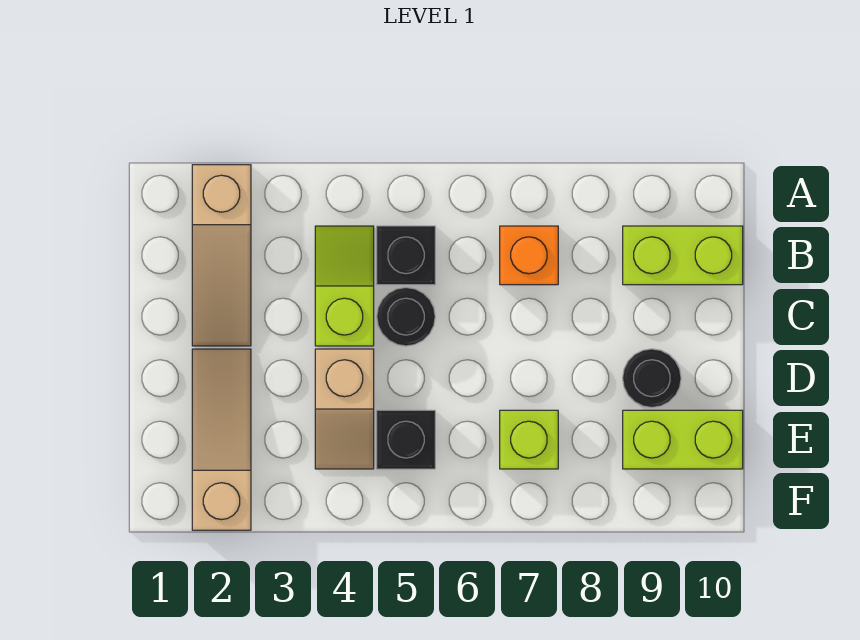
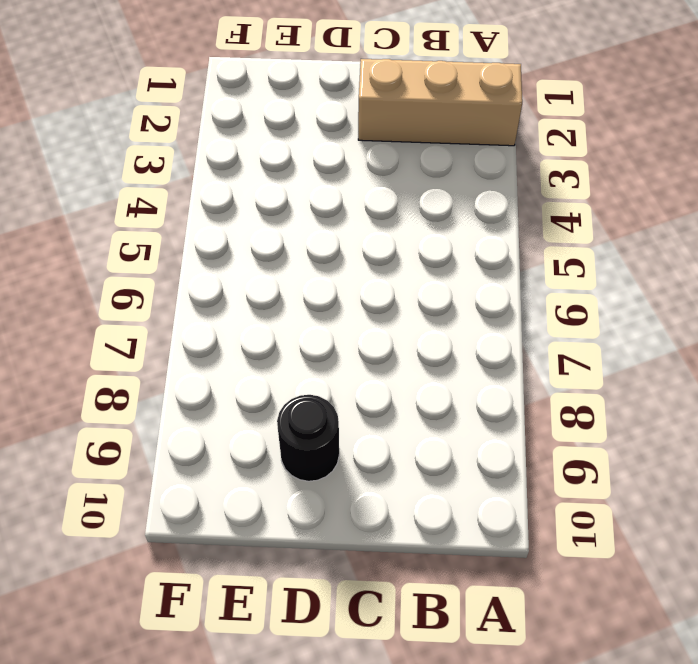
tan brick A2:C2 level 1 -> tan slope A2:C2 level 1 top A
none -> lime slope B4:C4 level 1 top C
none -> black brick B5 level 1
none -> orange brick B7 level 1

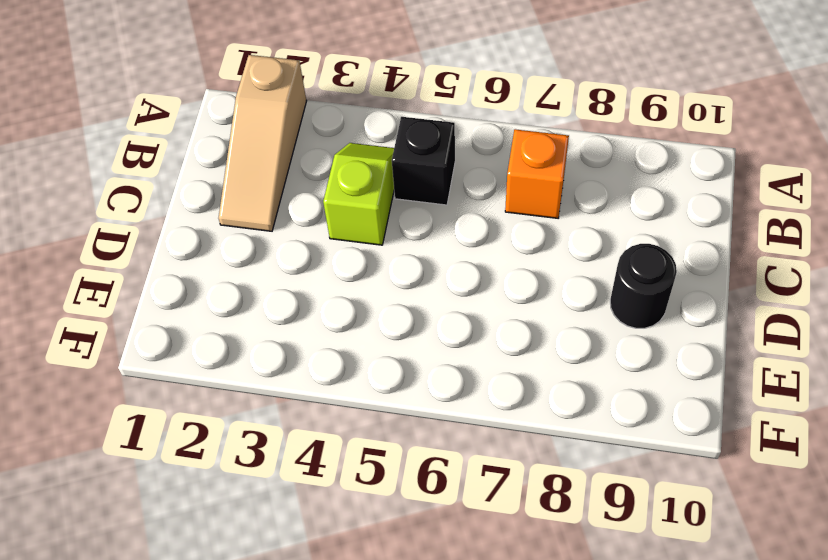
none -> lime brick B9:B10 level 1
none -> black round brick C5 level 1
none -> tan slope D2:F2 level 1 top F

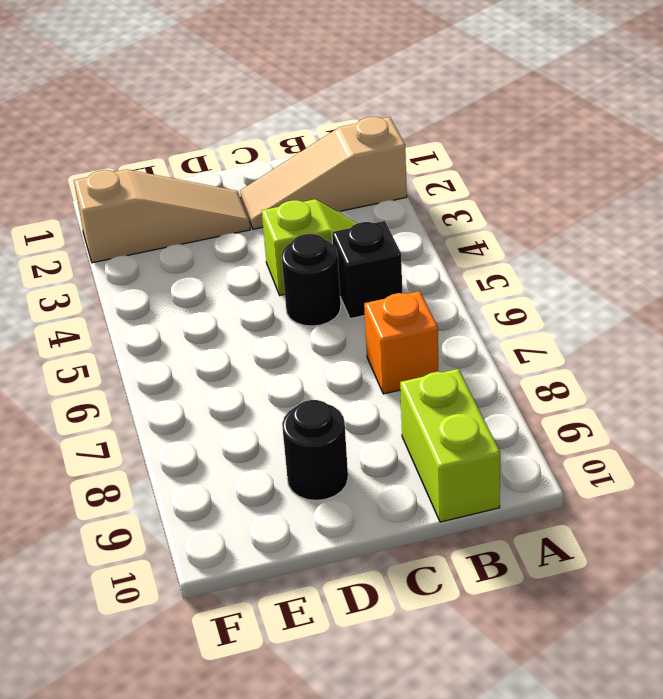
none -> tan slope D4:E4 level 1 top D
none -> black brick E5 level 1
none -> lime brick E7 level 1

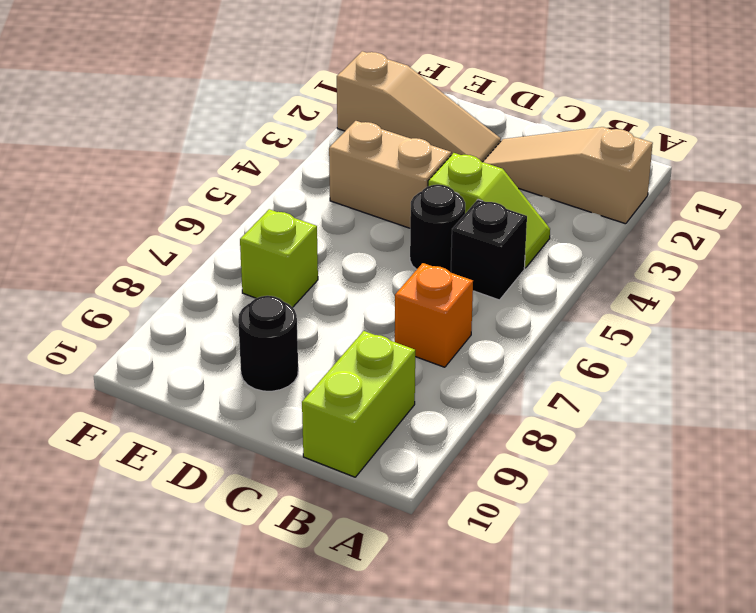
tan brick D4:E4 level 1 -> tan slope D4:E4 level 1 top D
none -> black brick E5 level 1
none -> lime brick E9:E10 level 1

